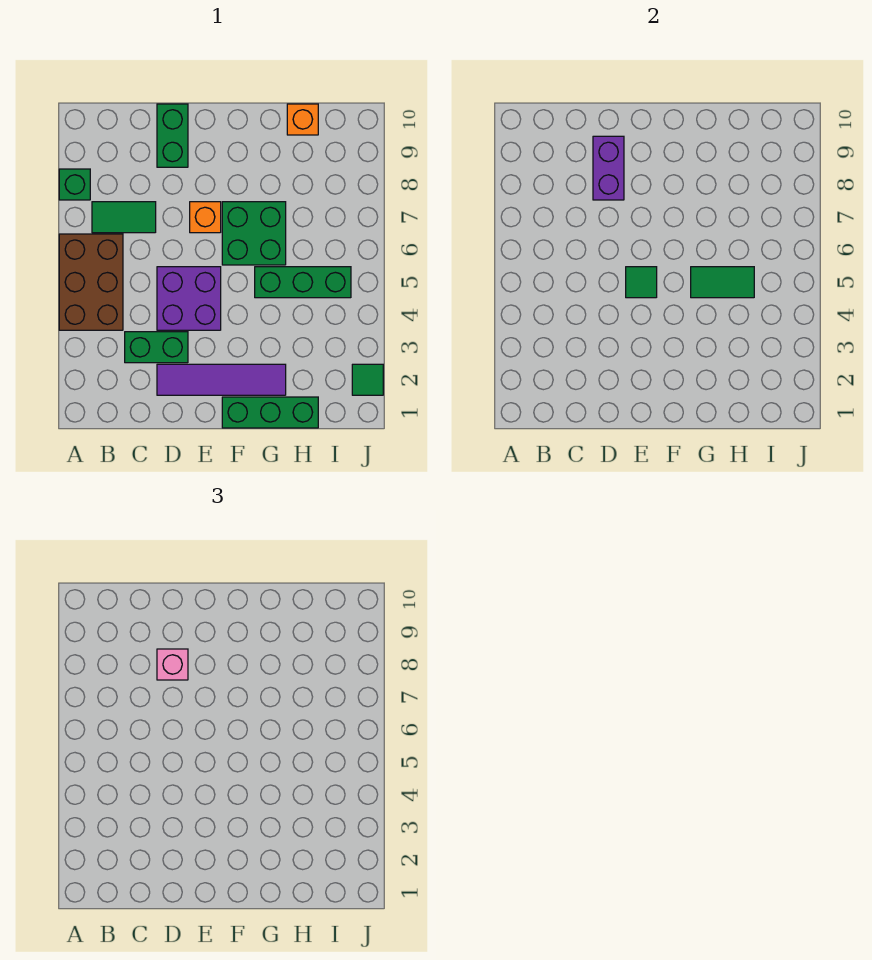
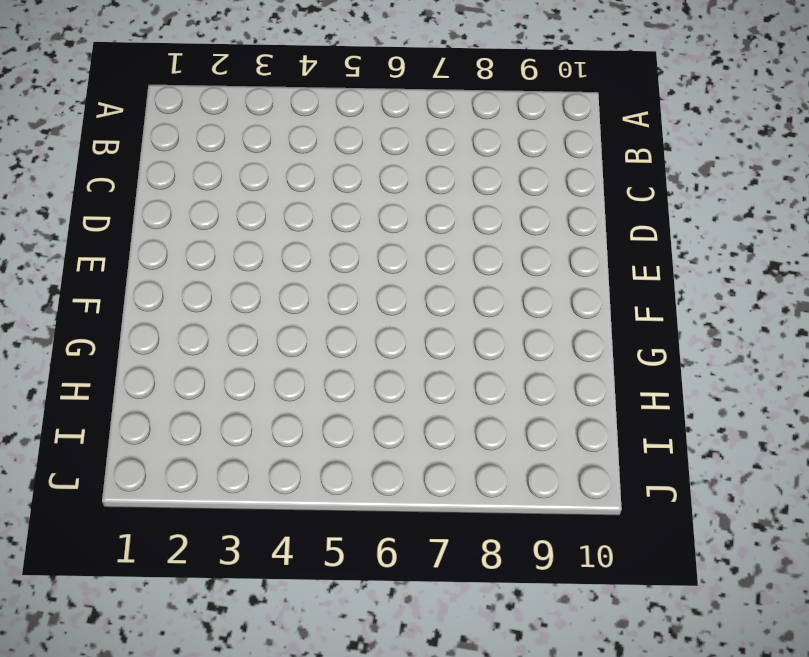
none -> brown brick A4:B6 level 1
none -> green brick A8 level 1
none -> green tile B7:C7 level 1

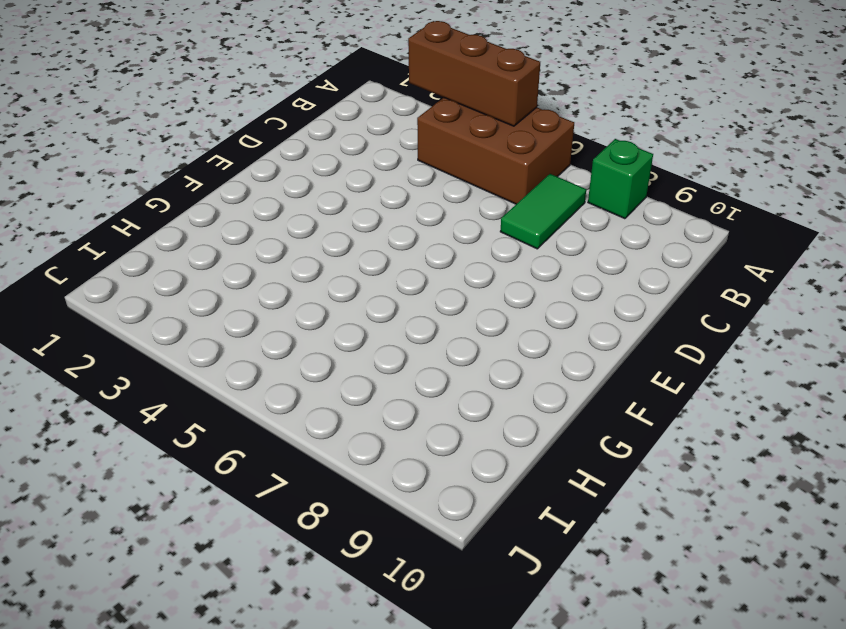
brown brick A3:A5 level 2 -> none
none -> green brick C3:D3 level 1
none -> purple tile D2:G2 level 1
none -> purple brick D4:E5 level 1

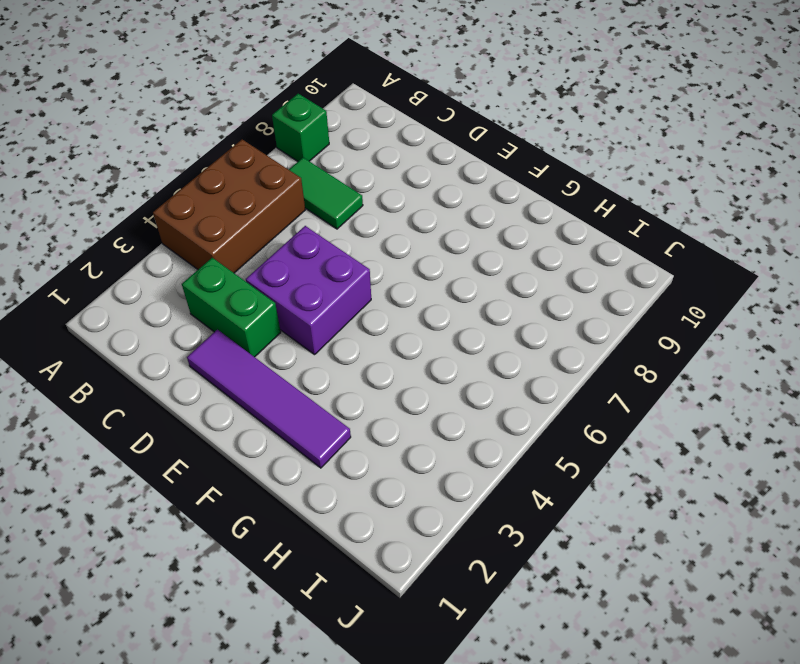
none -> green brick D9:D10 level 1
none -> orange brick E7 level 1
none -> green brick F1:H1 level 1

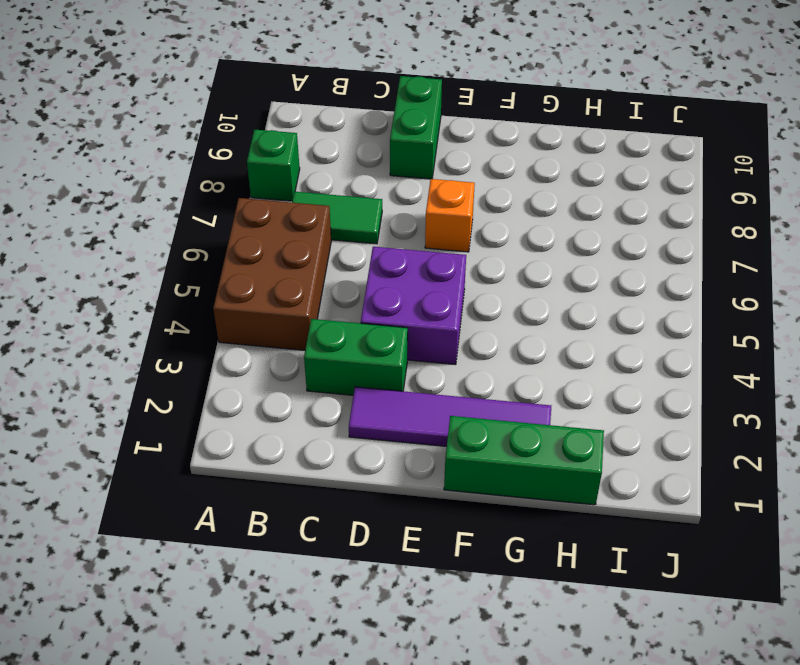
none -> green brick F6:G7 level 1
none -> green brick G5:I5 level 1
none -> orange brick H10 level 1

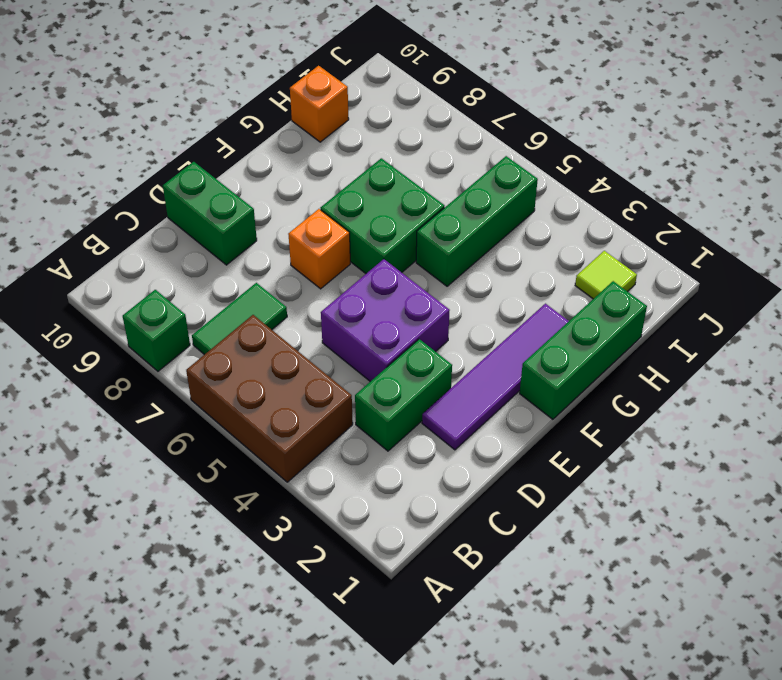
lime tile I2 level 1 -> none
none -> green tile J2 level 1
none -> purple brick D8:D9 level 2
none -> green tile E5 level 2

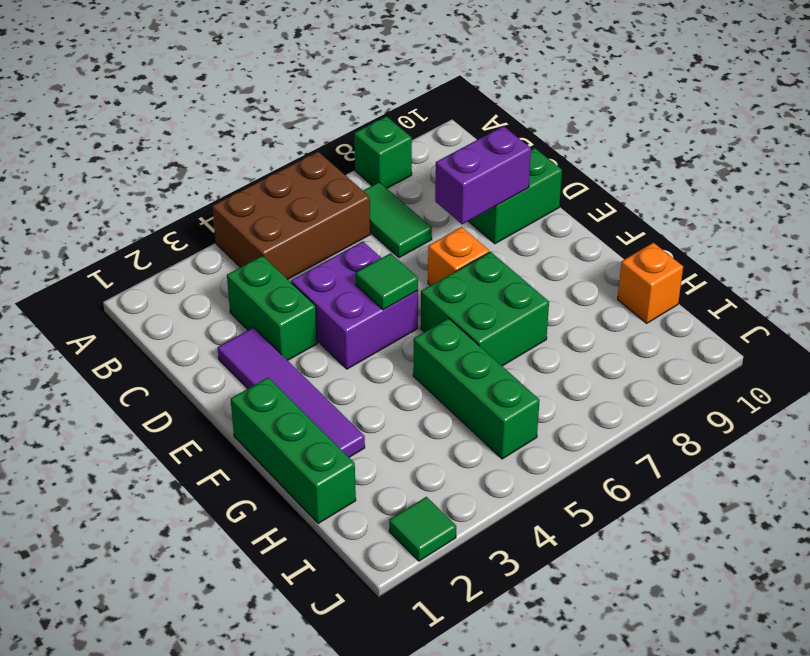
none -> green tile G5:H5 level 2
none -> pink brick D8 level 3

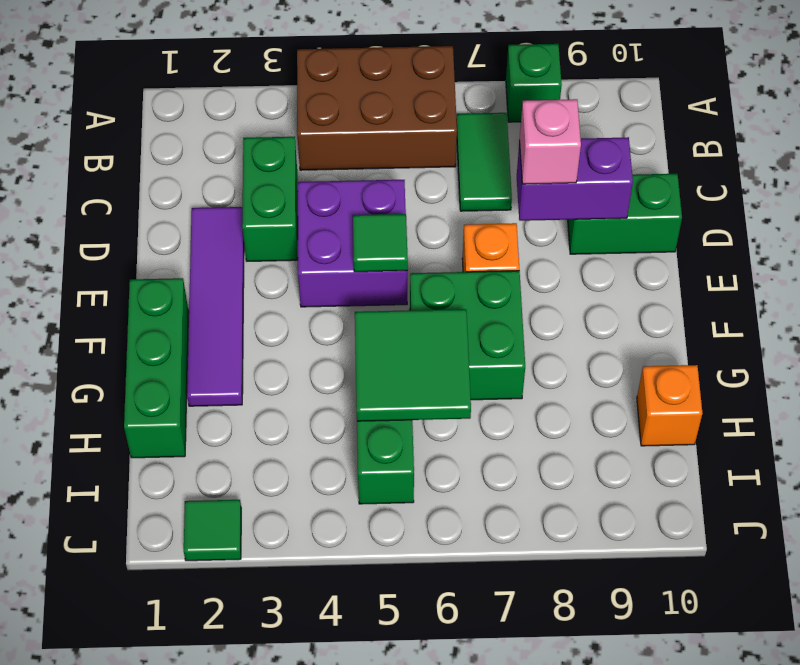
green tile G5:H6 level 2 -> green tile G5:H5 level 2

